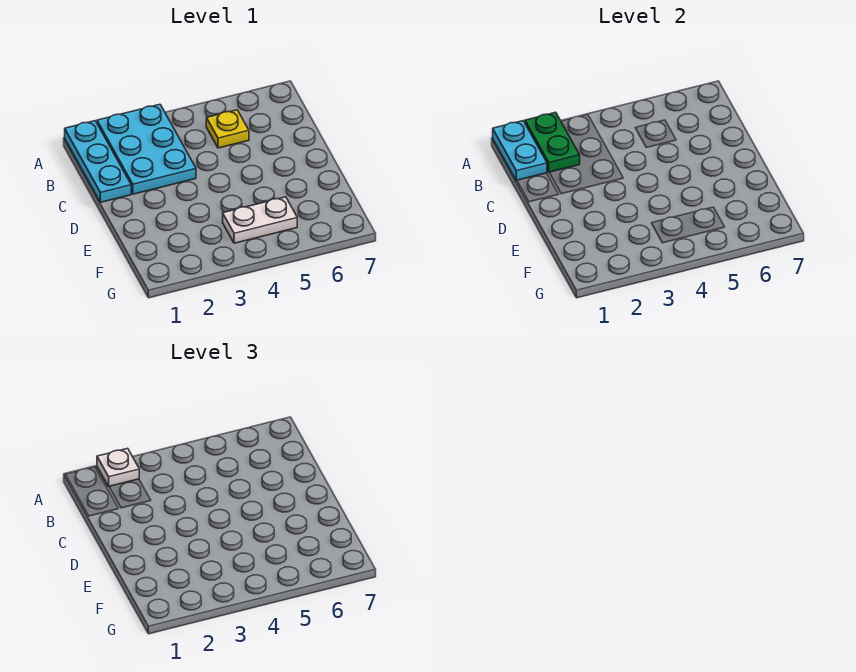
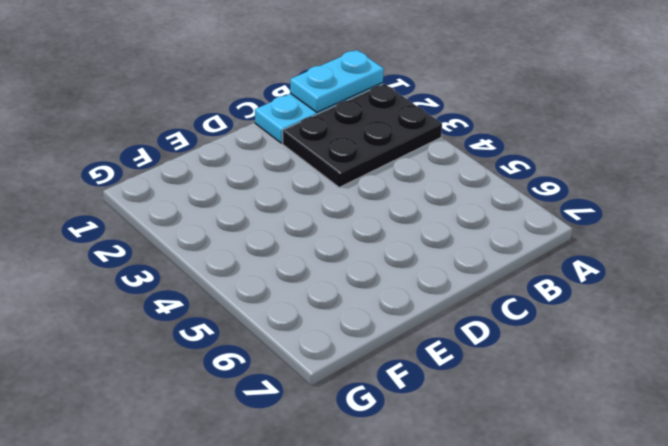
black plate A2:C3 level 1 -> cyan plate A2:C3 level 1
none -> yellow plate B5 level 1
none -> white plate F4:F5 level 1

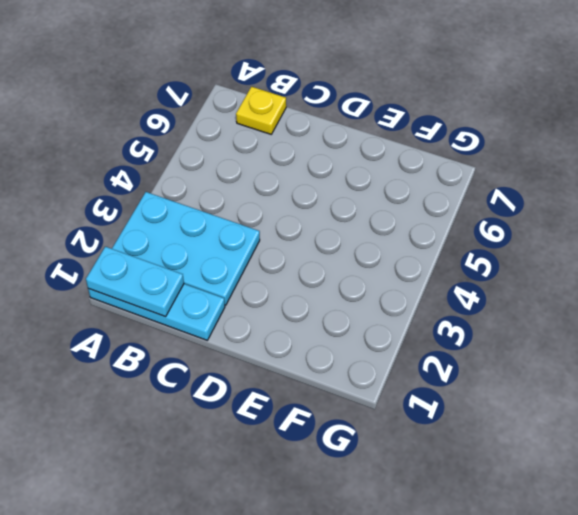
yellow plate B7 level 1 -> yellow plate B5 level 1
none -> white plate F4:F5 level 1
none -> green plate A2:B2 level 2

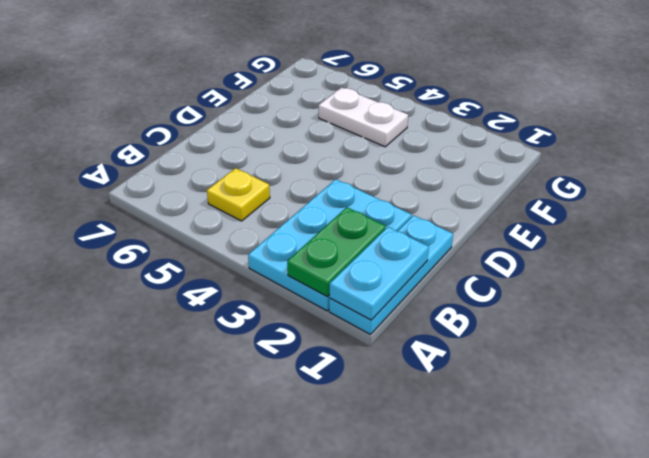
none -> white plate A2 level 3

